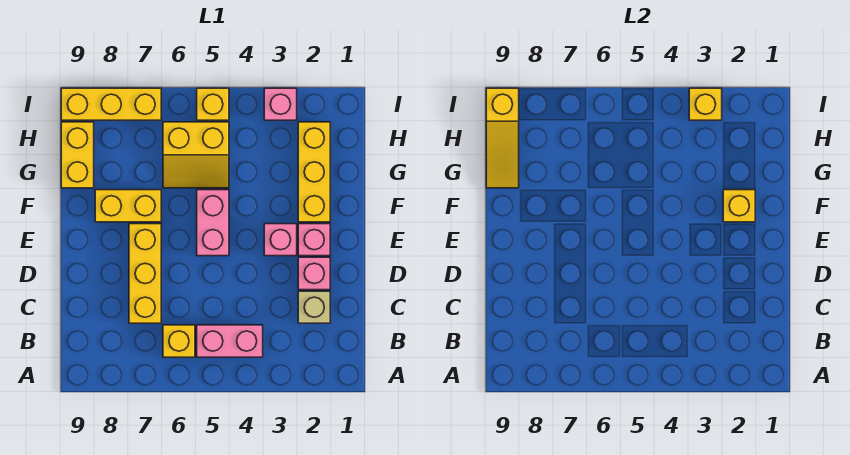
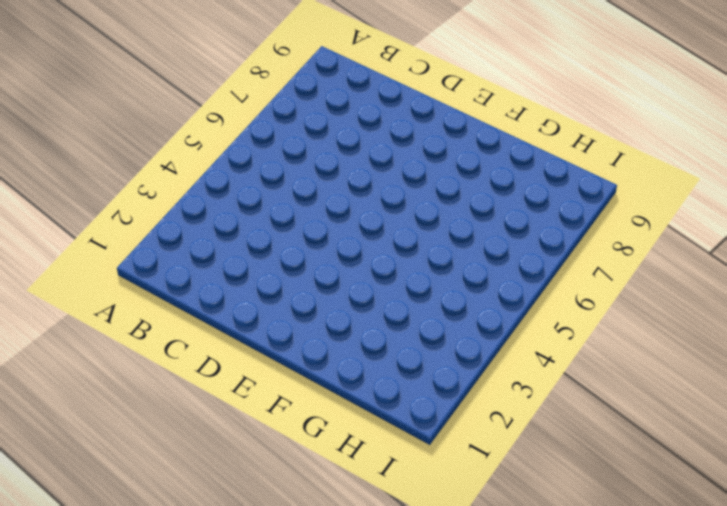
none -> pink brick B4:B5 level 1
none -> yellow brick B6 level 1
none -> tan brick C2 level 1

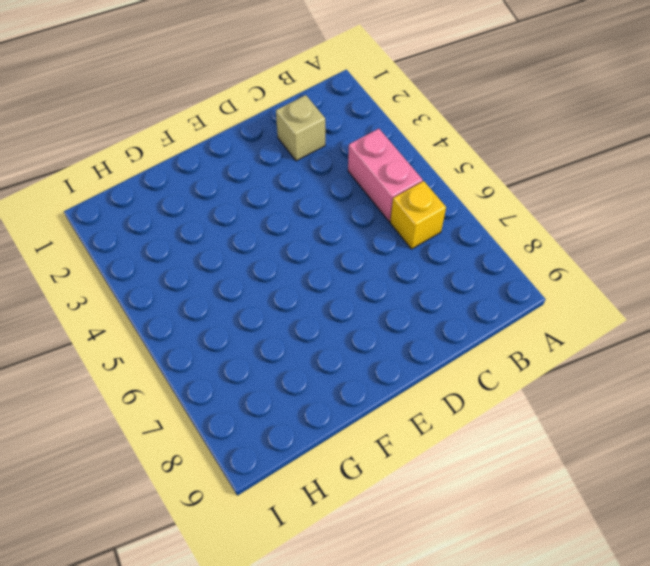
none -> yellow brick C7:E7 level 1
none -> pink brick D2 level 1
none -> pink brick E2 level 1

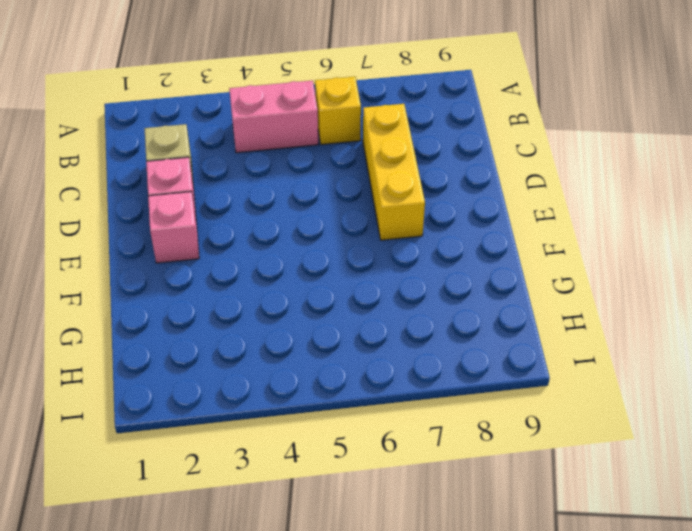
none -> pink brick E3 level 1
none -> pink brick E5:F5 level 1
none -> yellow brick F2:H2 level 1

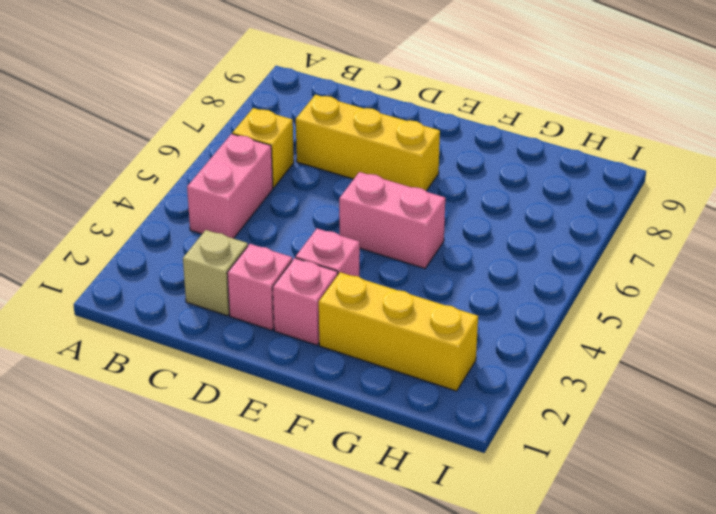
none -> yellow brick F7:F8 level 1
none -> yellow slope G5:H6 level 1 top H
none -> yellow brick G9:H9 level 1

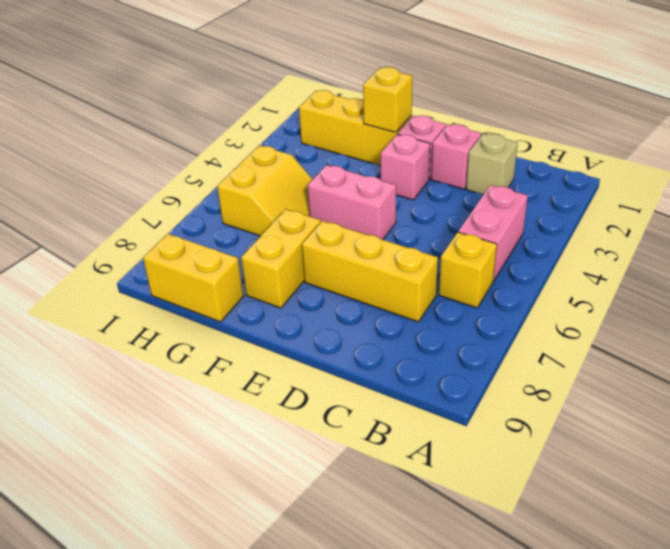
none -> pink brick I3 level 1
none -> yellow brick I5 level 1
none -> yellow brick I7:I9 level 1

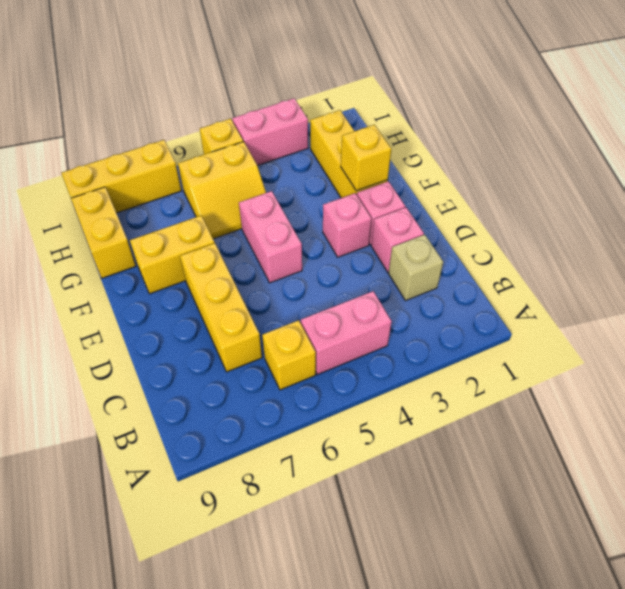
pink brick I3:I4 level 1 -> pink brick I3 level 1
none -> yellow slope G9:I9 level 2 top I
none -> yellow brick I3 level 2

